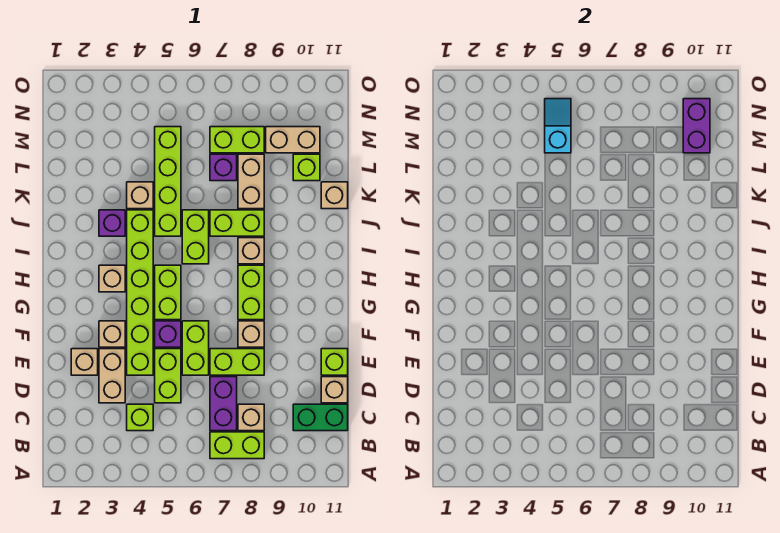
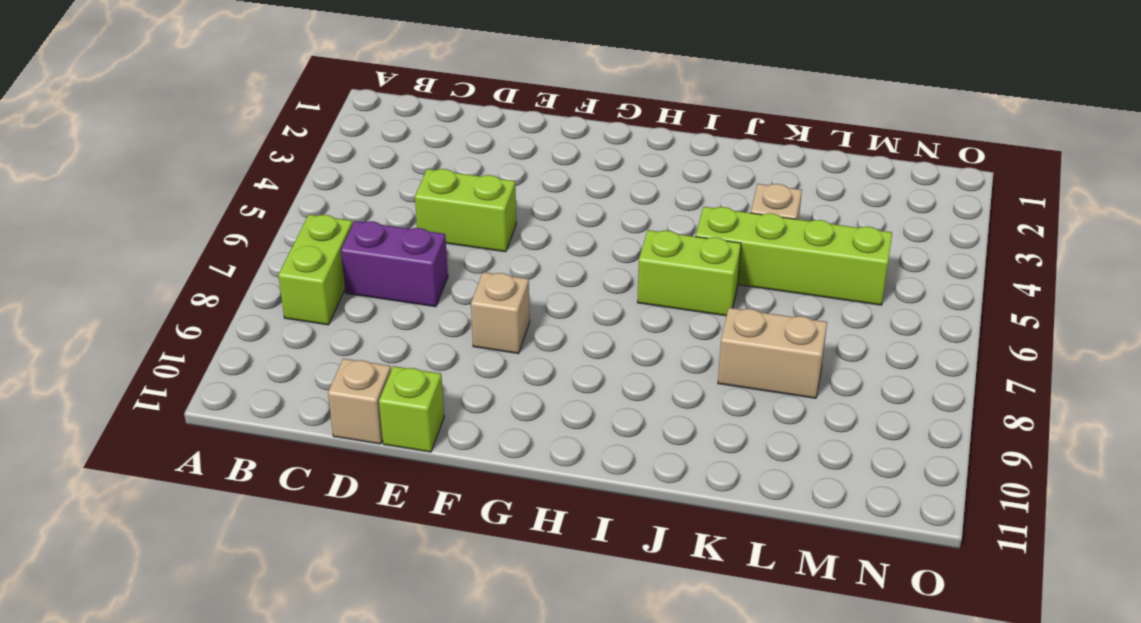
none -> lime brick C4 level 1
none -> tan brick C8 level 1
none -> green brick C10:C11 level 1
none -> tan brick D3:E3 level 1

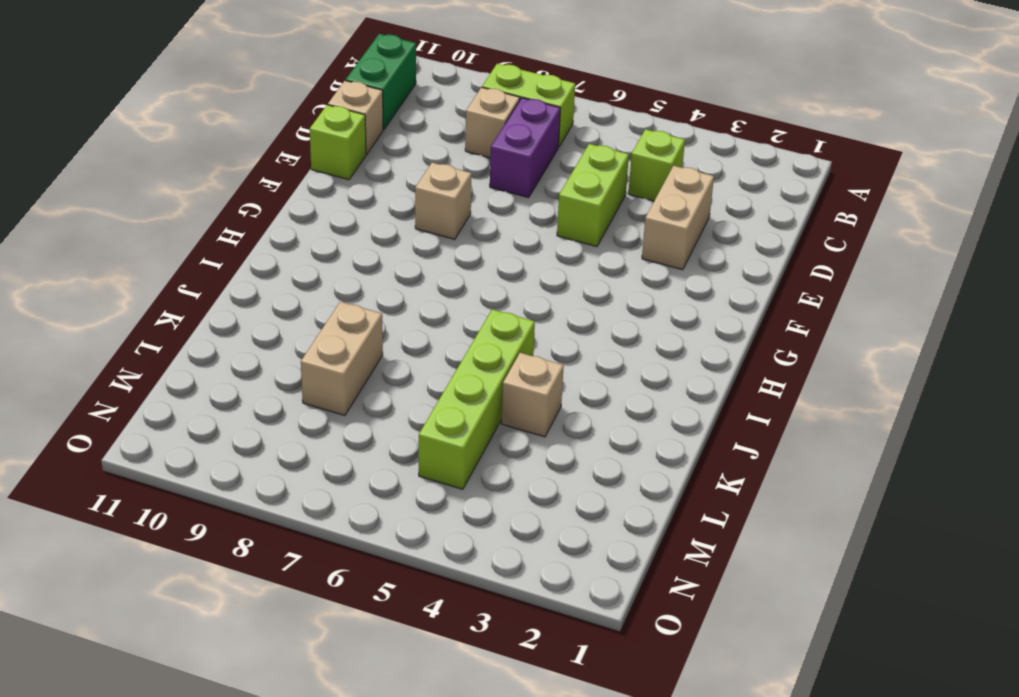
green brick B11:C11 level 1 -> green brick C10:C11 level 1
none -> tan brick E2 level 1
none -> lime brick E4:J4 level 1
none -> lime brick E6:F6 level 1
none -> lime brick E7:E8 level 1

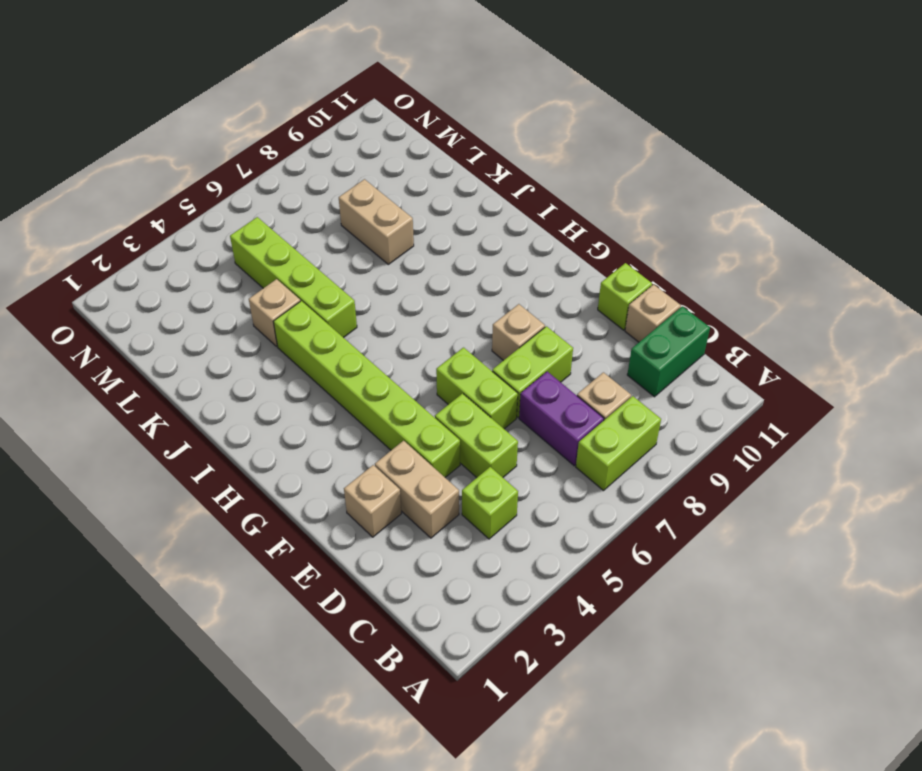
none -> tan brick F3 level 1
none -> purple brick F5 level 1
none -> lime brick G5:H5 level 1
none -> lime brick G8:H8 level 1

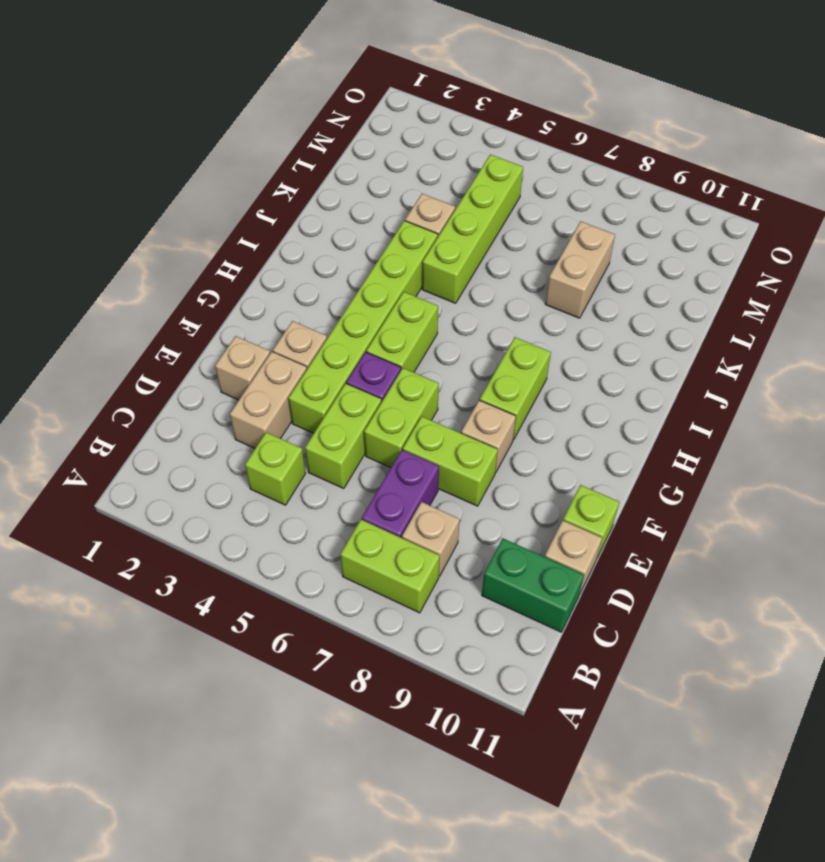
none -> tan brick H3 level 1
none -> lime brick I6:J6 level 1
none -> tan brick I8 level 1
none -> purple brick J3 level 1

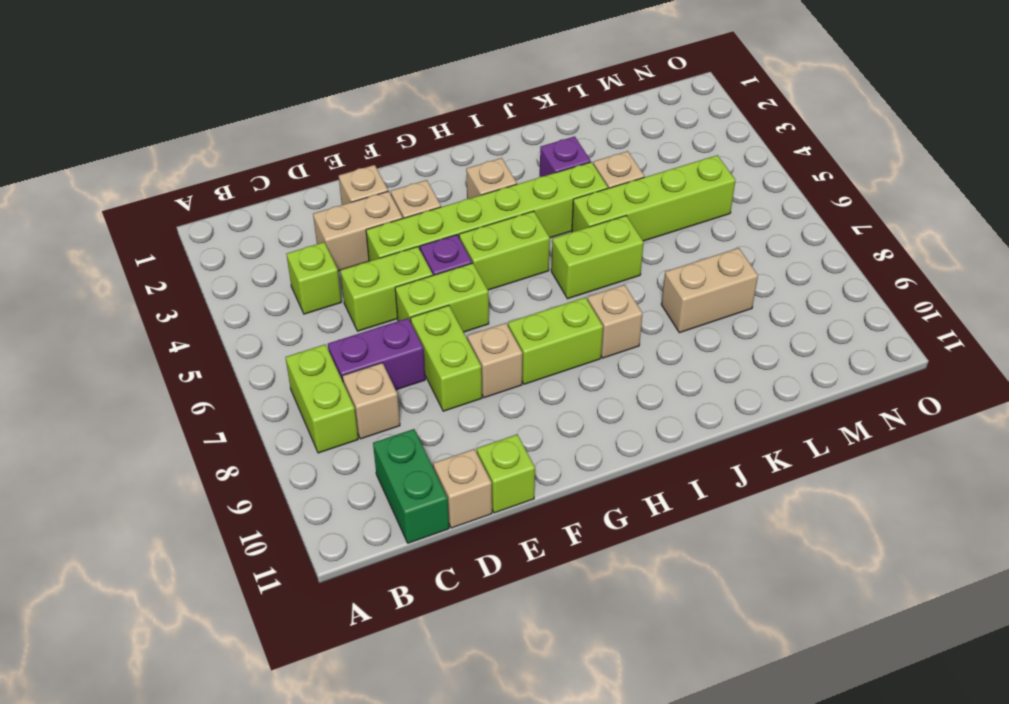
none -> lime brick J7:J8 level 1
none -> tan brick K11 level 1
none -> purple brick L7 level 1
none -> lime brick L10 level 1

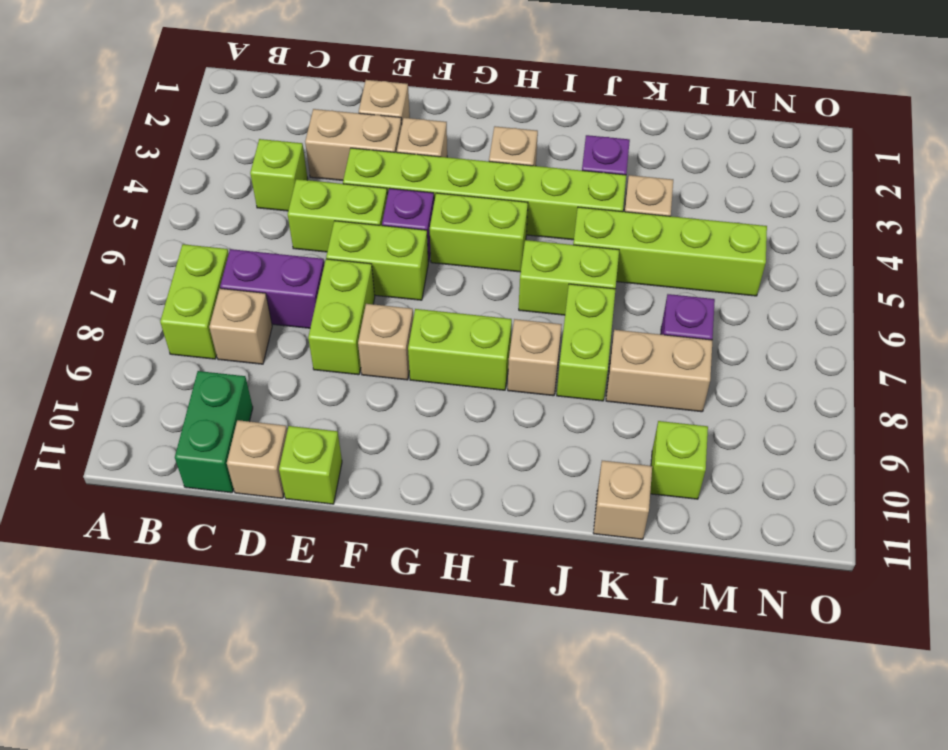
none -> lime brick M7:M8 level 1
none -> tan brick M9:M10 level 1
none -> cyan slope M5:N5 level 2 top M
none -> purple brick M10:N10 level 2

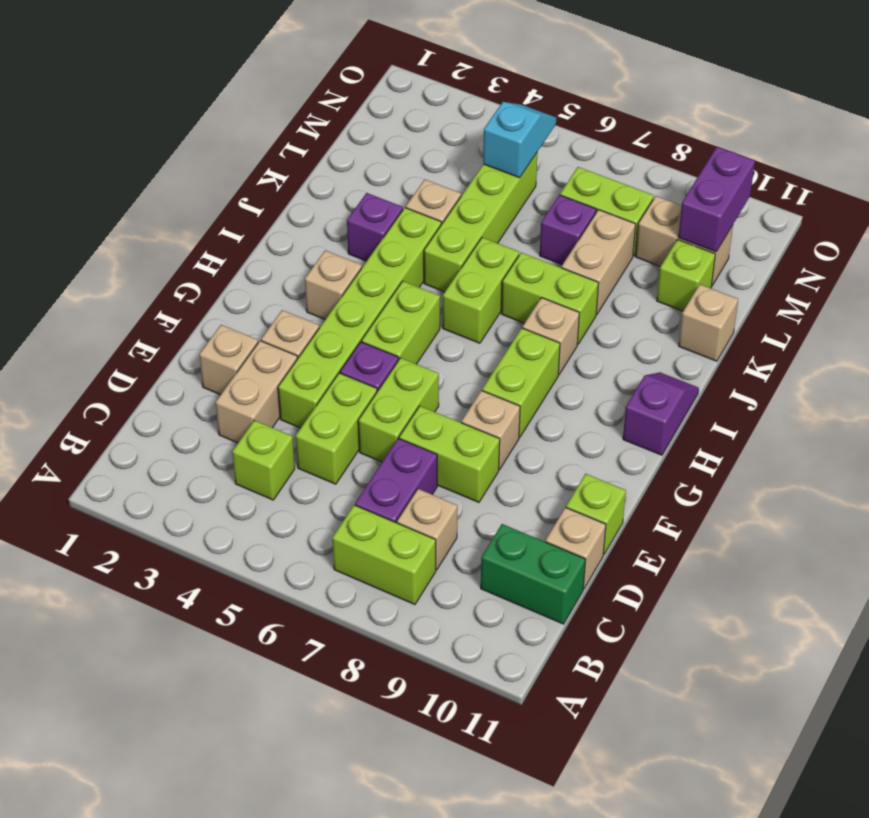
purple slope H11:I11 level 1 top H -> none

